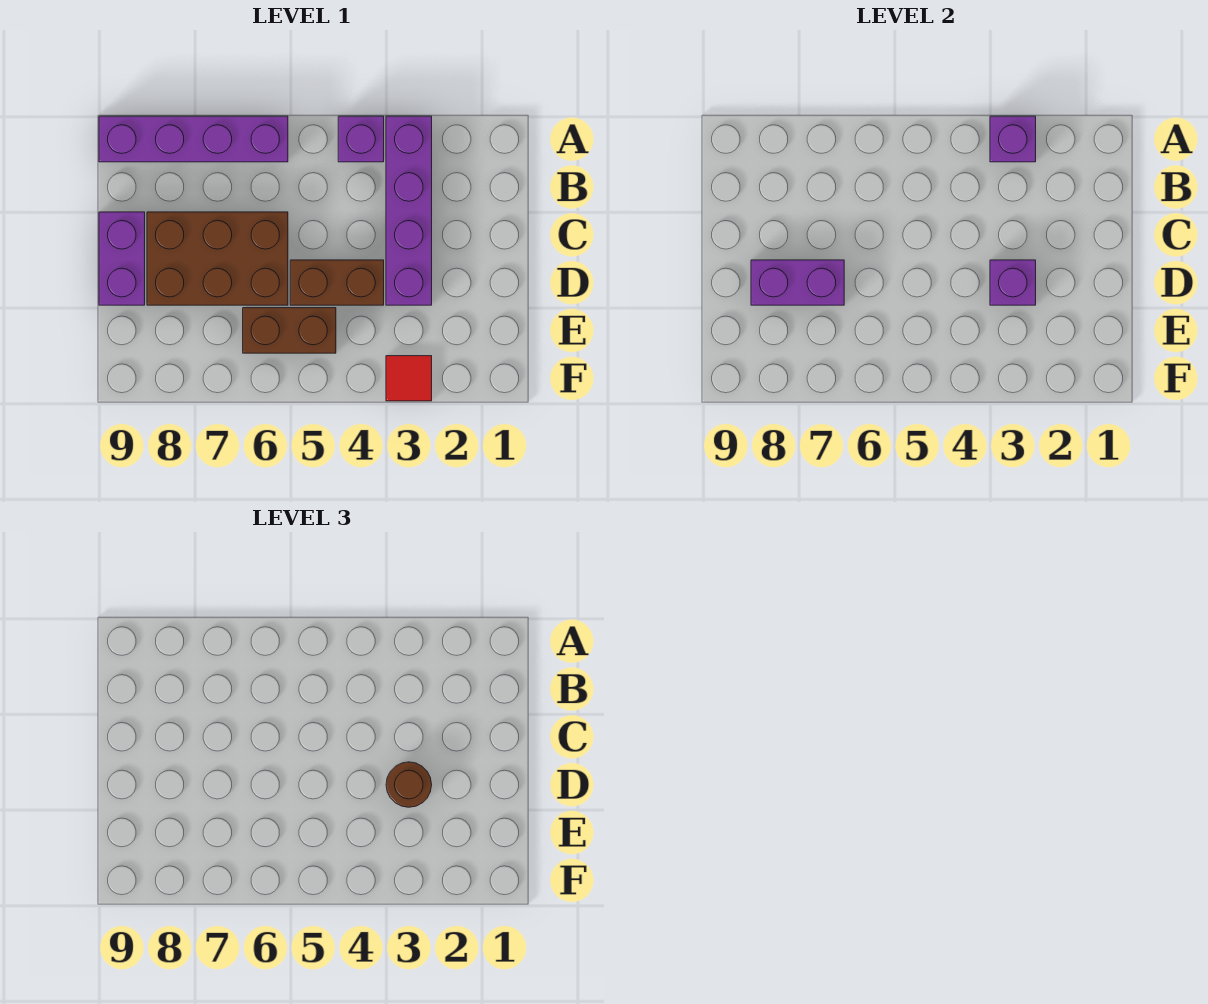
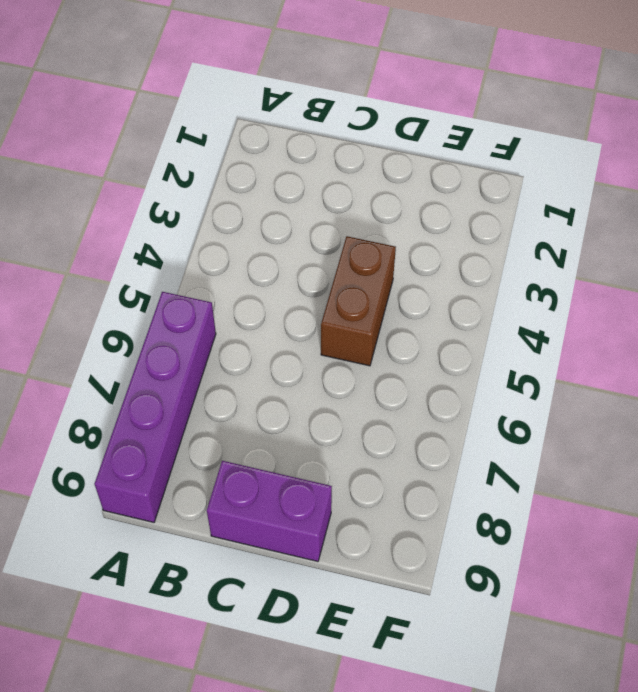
none -> purple brick A3:D3 level 1
none -> purple brick A4 level 1
none -> brown brick C6:D8 level 1

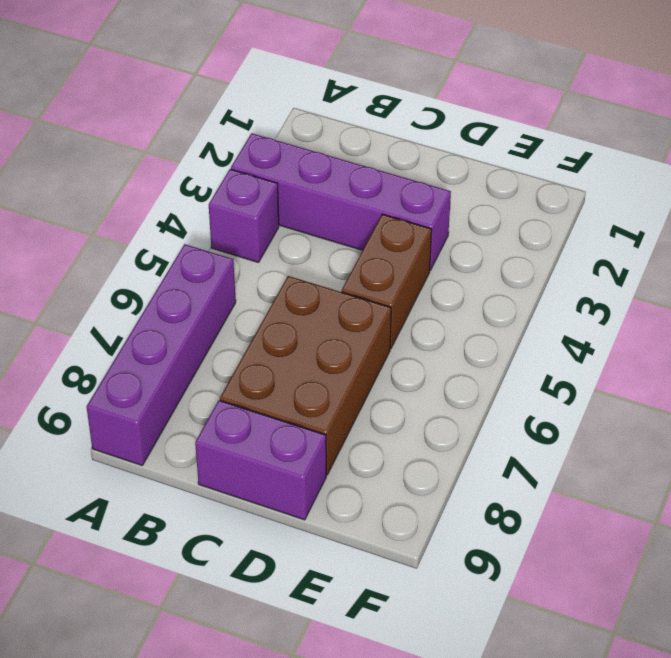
none -> brown brick E5:E6 level 1
none -> red tile F3 level 1
none -> purple brick A3 level 2

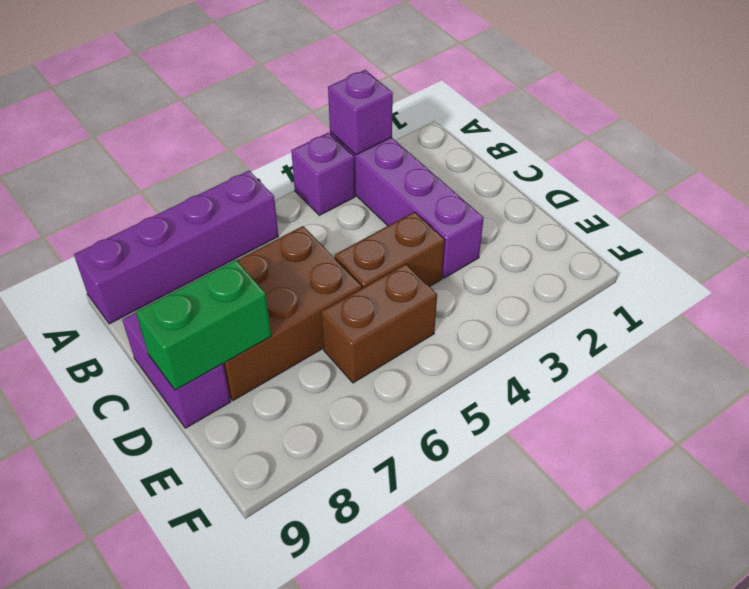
green brick D8:D9 level 2 -> purple brick D7:D8 level 2
none -> red tile F3 level 1
none -> purple brick D3 level 2
none -> brown round brick D3 level 3

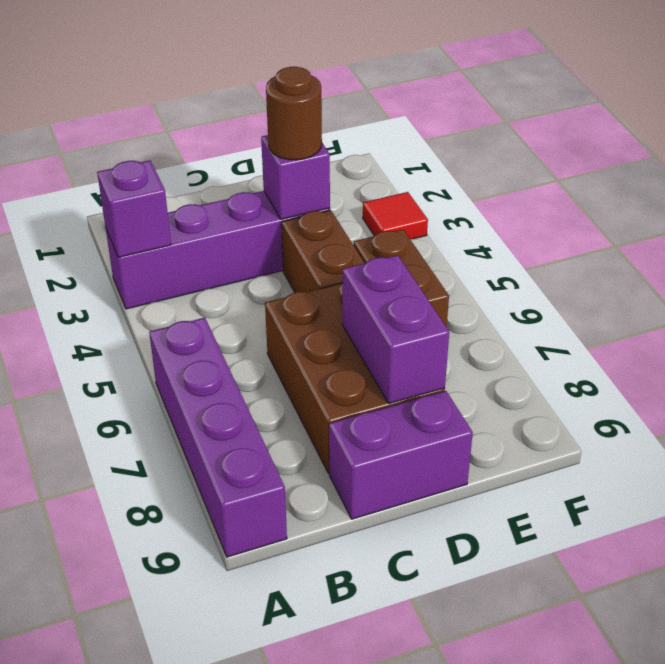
none -> purple brick A4 level 1

